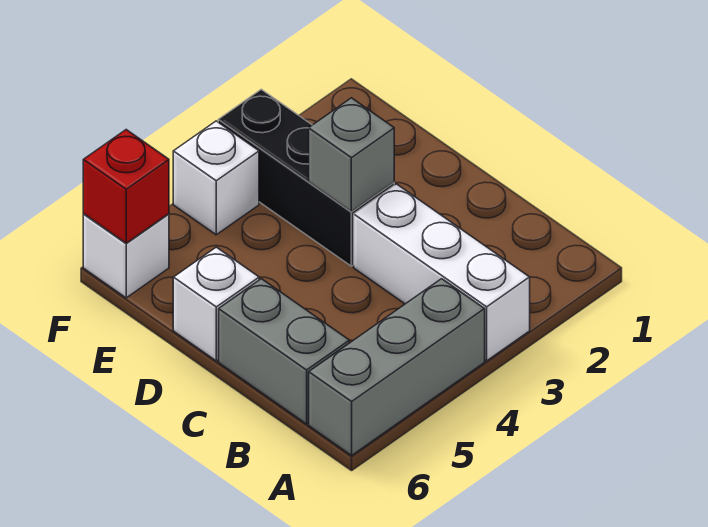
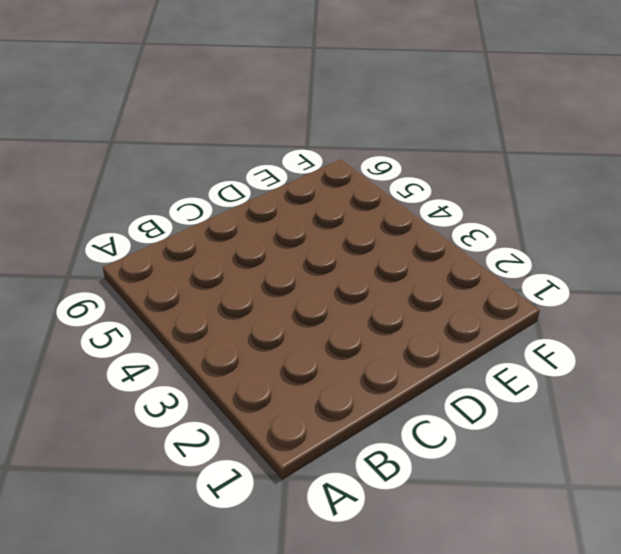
none -> white brick A3:C3 level 1
none -> grey brick A4:A6 level 1

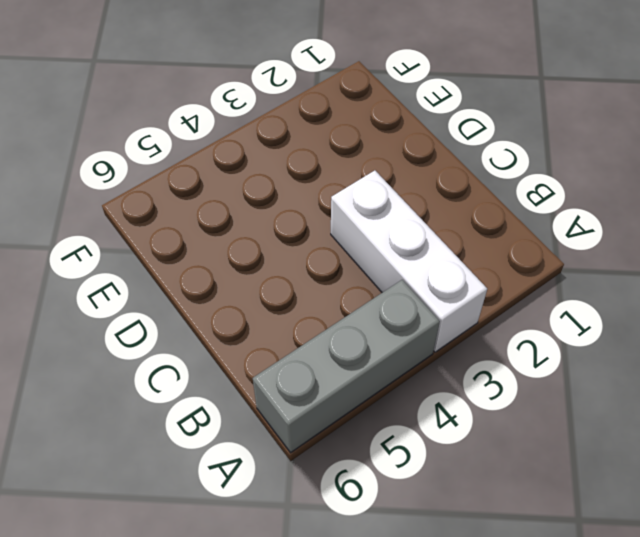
none -> grey brick B6:C6 level 1
none -> black brick D3:F3 level 1

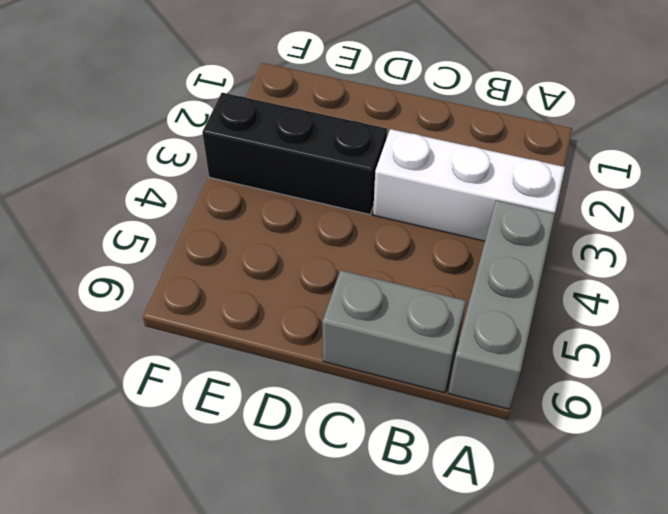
none -> white brick D6 level 1
none -> white brick F4 level 1

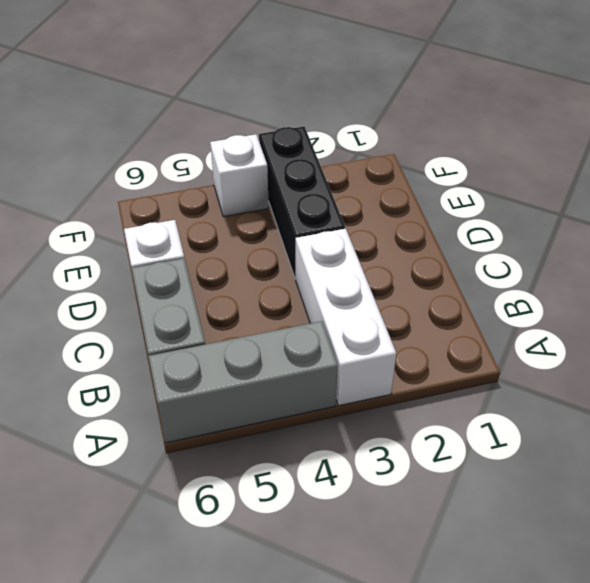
none -> white brick F6 level 1
none -> grey brick D3 level 2

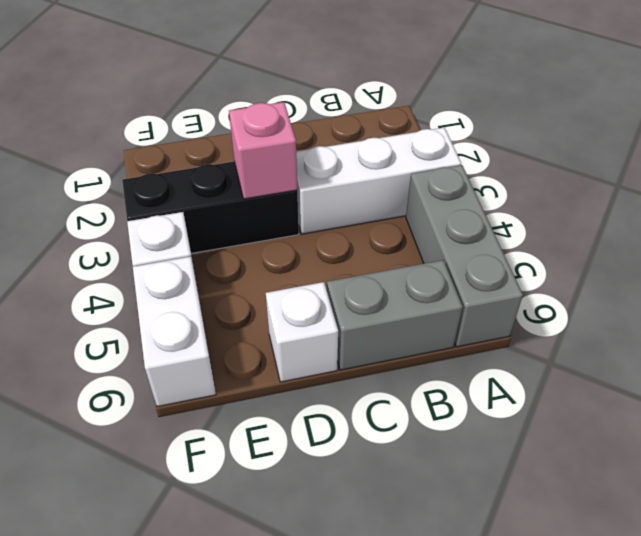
pink brick D3 level 2 -> grey brick D3 level 2
white brick F5:F6 level 1 -> white brick F6 level 1
none -> red brick F6 level 2

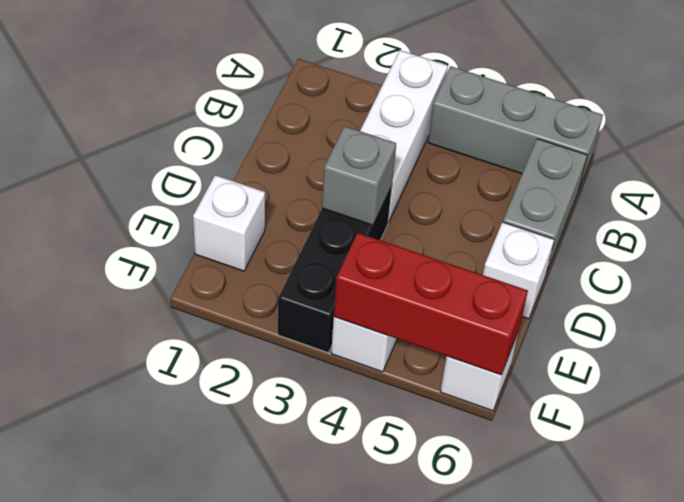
white brick E1 level 1 -> none
red brick F4:F6 level 2 -> red brick F6 level 2

